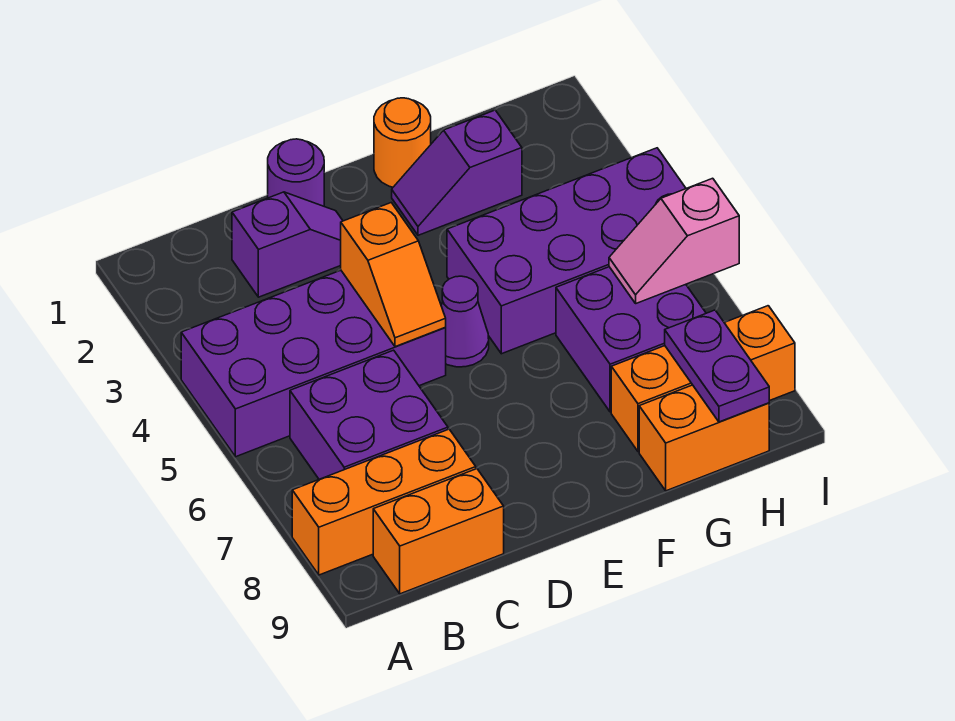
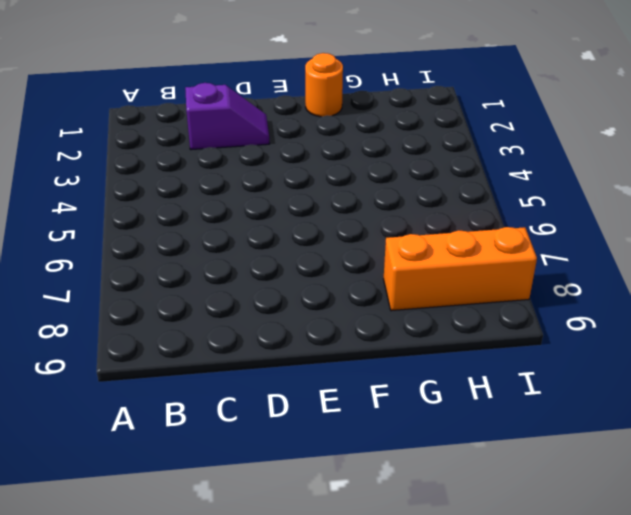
none -> purple brick A4:D5 level 1
none -> orange brick A8:C8 level 1
none -> purple brick B6:C7 level 1

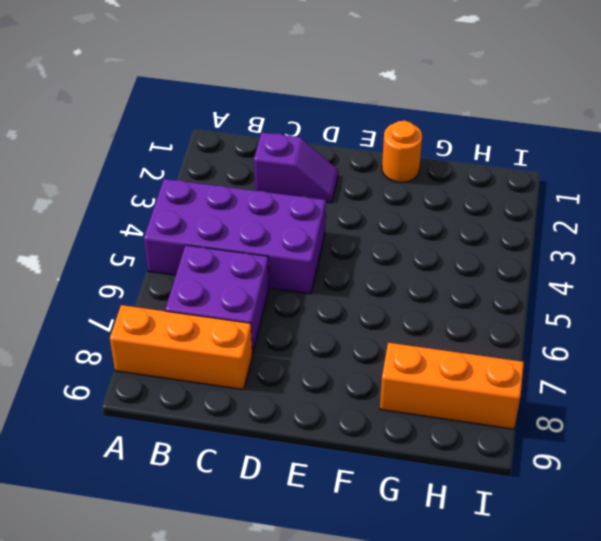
none -> orange brick B9:C9 level 1
none -> purple round brick D1 level 1
none -> purple cone E5 level 1

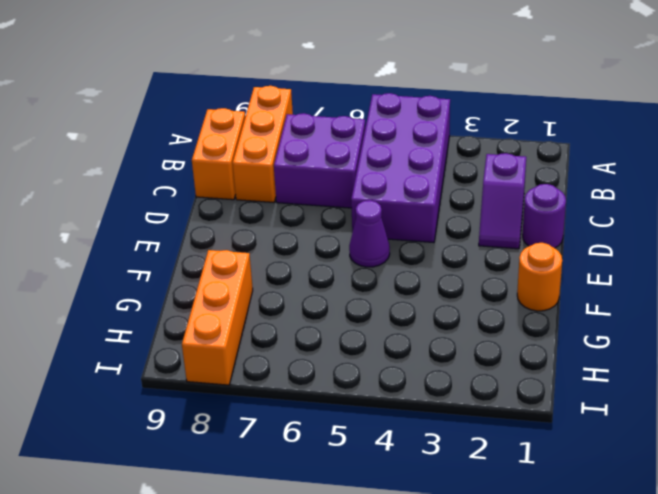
none -> purple slope F2:G2 level 1 top G
none -> purple brick F4:I5 level 1
none -> purple brick G6:H7 level 1

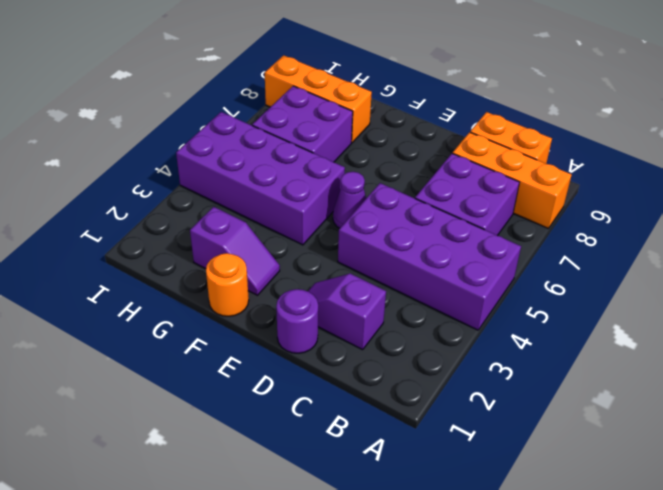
none -> orange brick G9:H9 level 1
none -> orange slope D4:D5 level 2 top 4
none -> pink slope H6:I6 level 2 top I

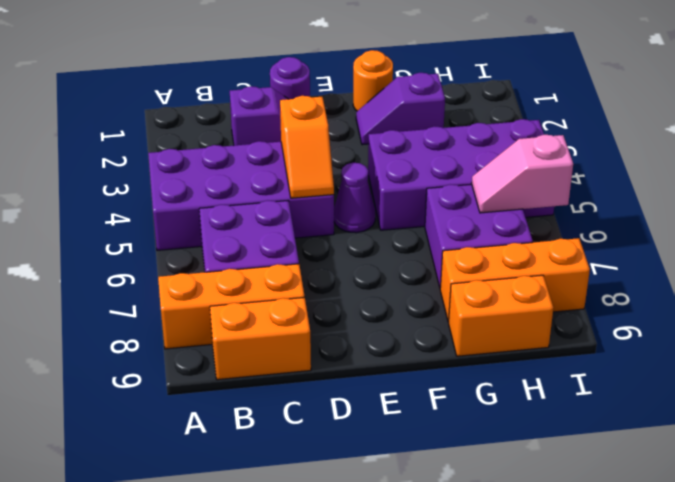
none -> purple plate H8:H9 level 2

